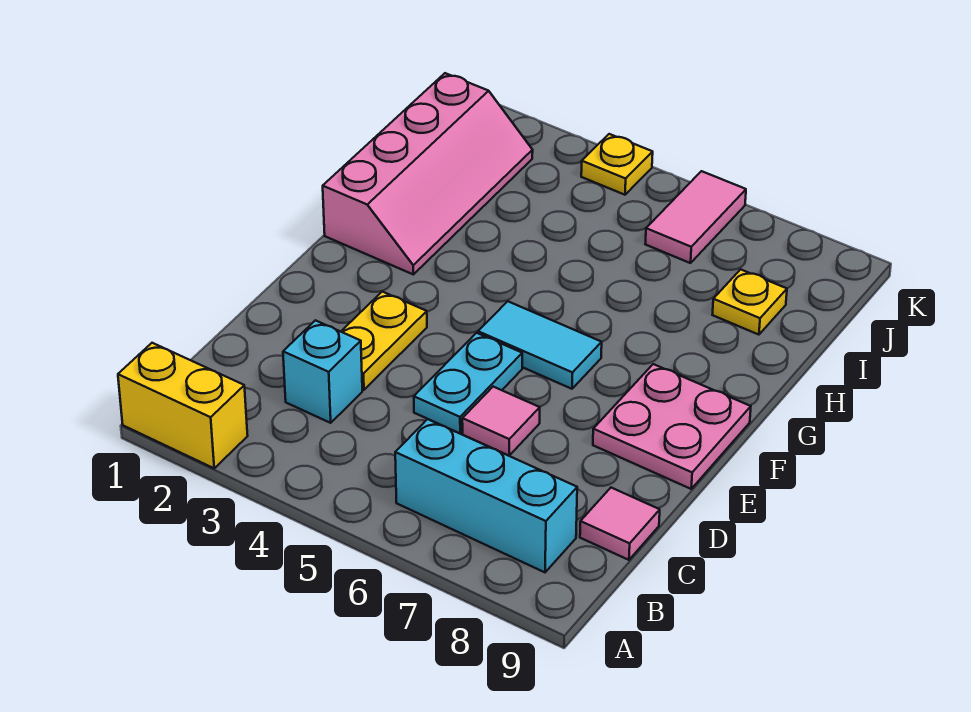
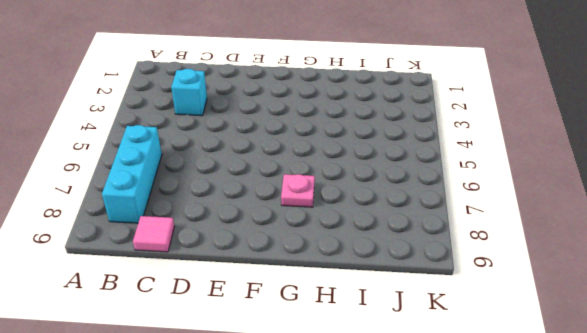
pink plate G7 level 1 -> none
none -> yellow brick A1:A2 level 1
none -> yellow plate D3:E3 level 1
none -> cyan plate D5:E5 level 1

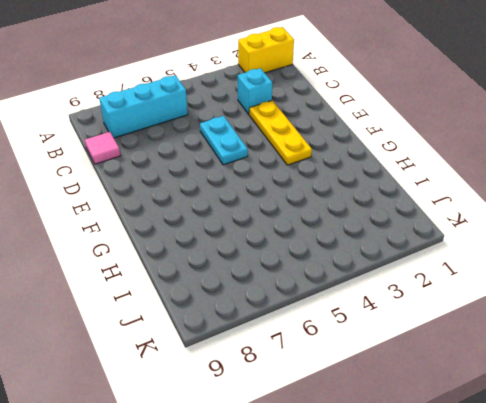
yellow plate D3:F3 level 1 -> yellow plate D3:E3 level 1
none -> pink tile D6 level 1
none -> pink plate E8:F9 level 1
none -> cyan tile F5:F6 level 1

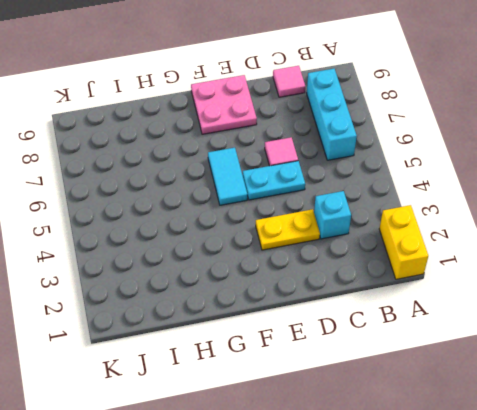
none -> pink slope G1:J2 level 1 top 1
none -> yellow plate I8 level 1
none -> pink tile J6:K6 level 1

